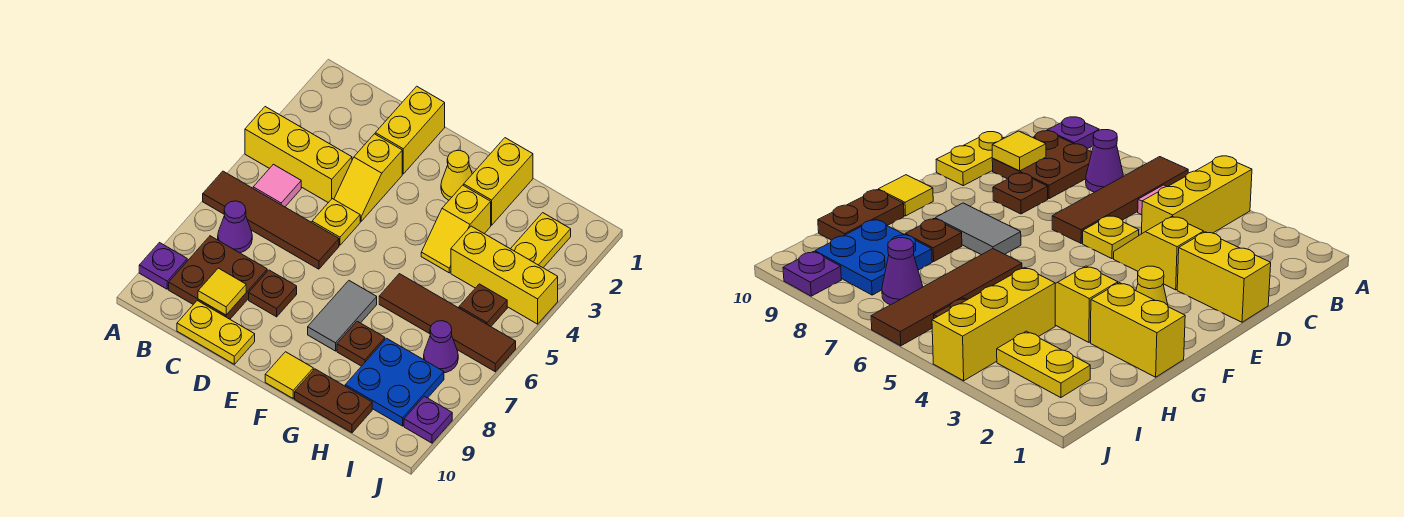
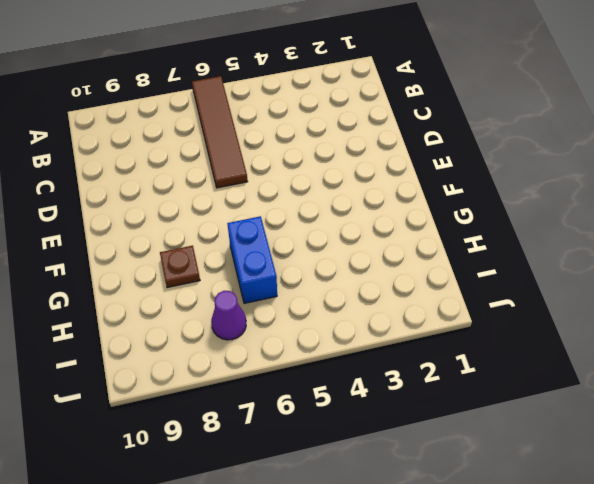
blue brick G6:H6 level 1 -> brown tile G6:J6 level 1
none -> yellow brick A4:C4 level 1
none -> purple plate A9 level 1
none -> pink tile B5 level 1

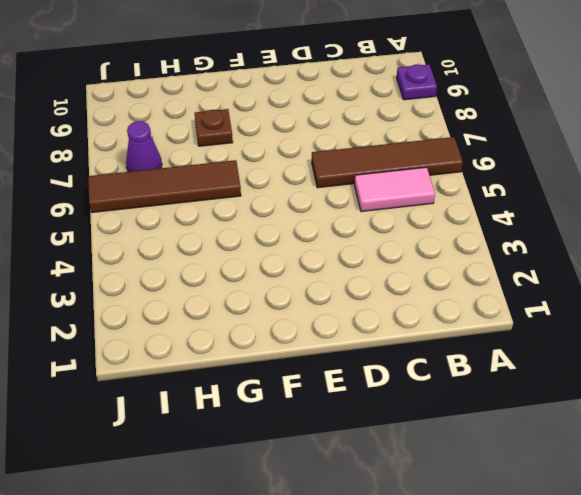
pink tile B5:C5 level 1 -> pink tile B5 level 1
none -> yellow brick A4:C4 level 1
none -> purple cone B7 level 1
none -> brown plate B8:C9 level 1

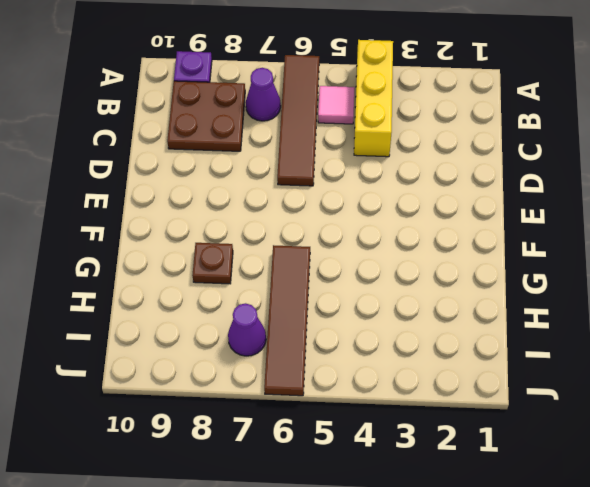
none -> yellow plate C10:D10 level 1
none -> yellow brick D1:D2 level 1
none -> yellow slope D3:D4 level 1 top 3

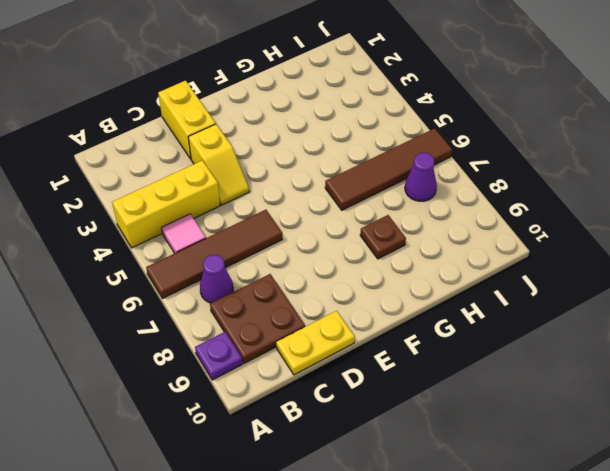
none -> yellow plate D5 level 1
none -> brown plate D8 level 1
none -> yellow cone F2 level 1

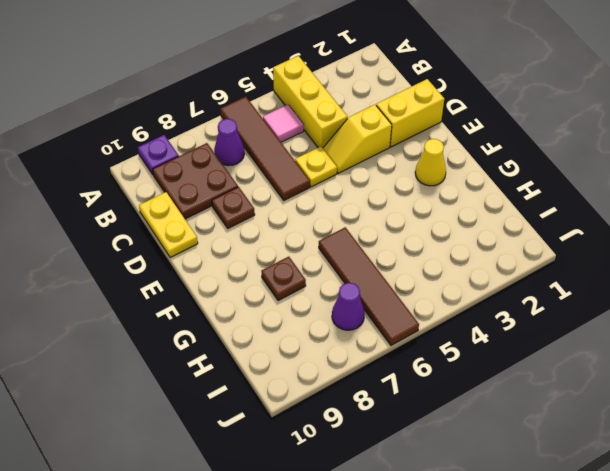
none -> grey tile F7:F8 level 1
none -> yellow tile F10 level 1
none -> yellow brick G1:G2 level 1

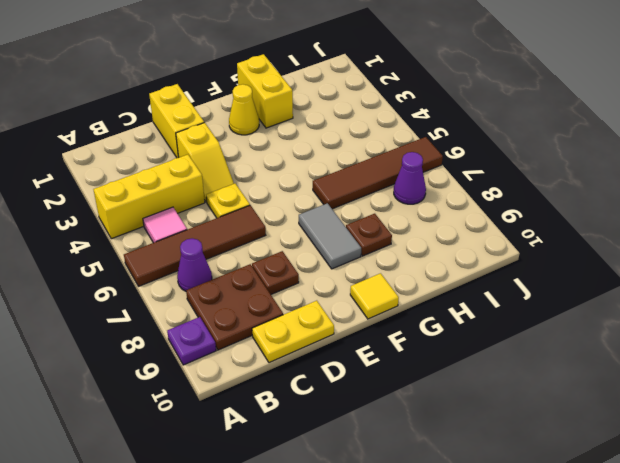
none -> yellow slope G3:G4 level 1 top 3
none -> brown plate G10:H10 level 1
none -> yellow brick H4:J4 level 1

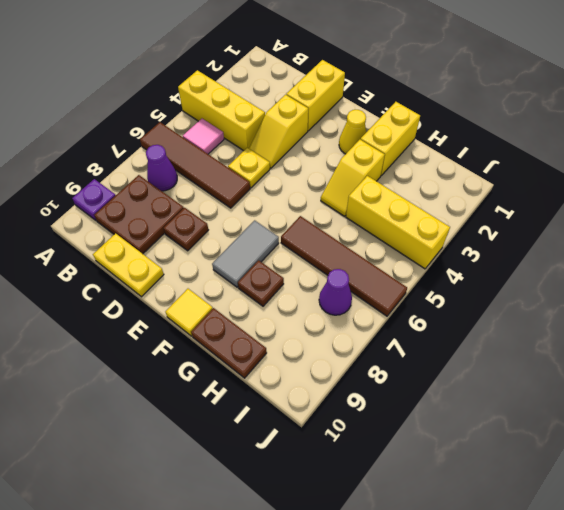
none -> blue plate H8:I9 level 1
none -> yellow plate I2:I3 level 1
none -> brown plate I5 level 1

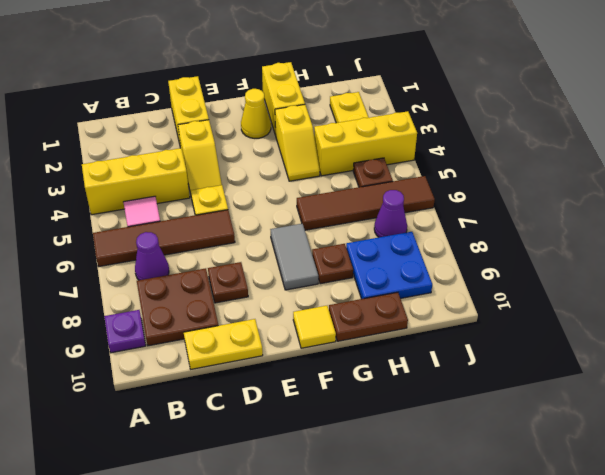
none -> purple plate J9 level 1
none -> yellow tile C9 level 2

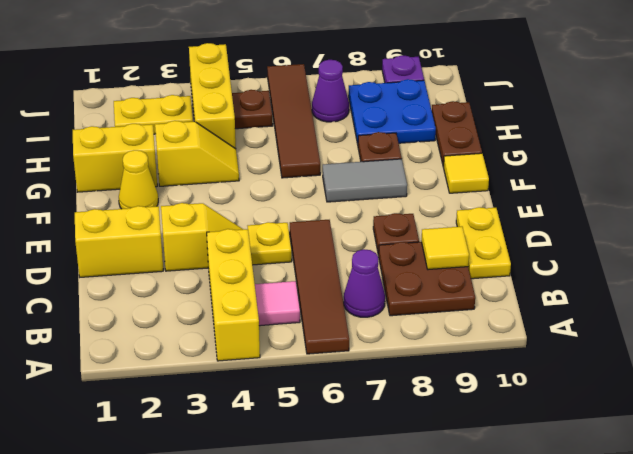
none -> purple plate A9 level 1

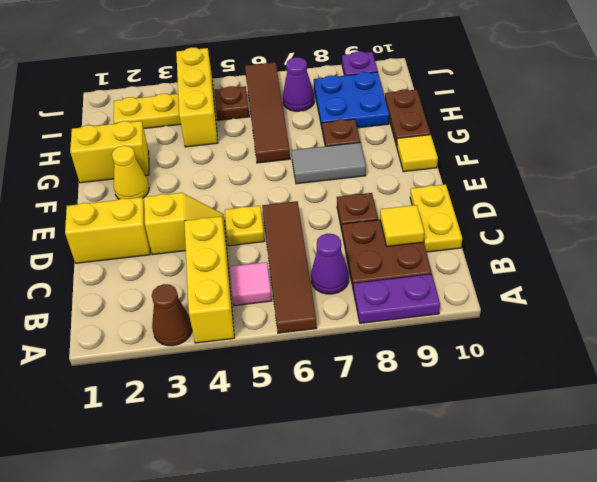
brown cone A3 level 1 -> none
purple plate A8:A9 level 1 -> purple plate A9 level 1
none -> yellow slope G3:G4 level 1 top 3

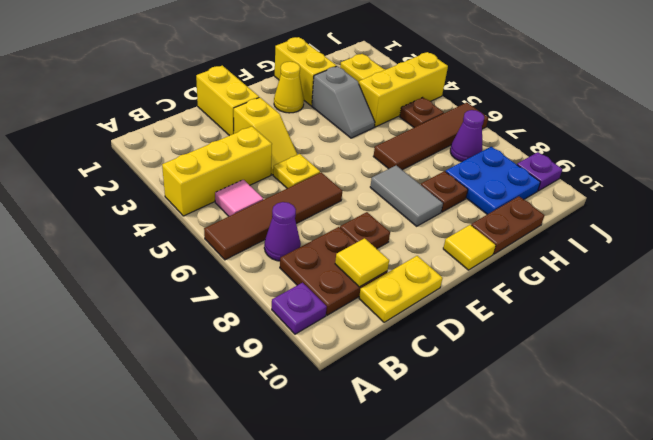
grey slope G3:G4 level 1 top 3 -> yellow slope G3:G4 level 1 top 3

